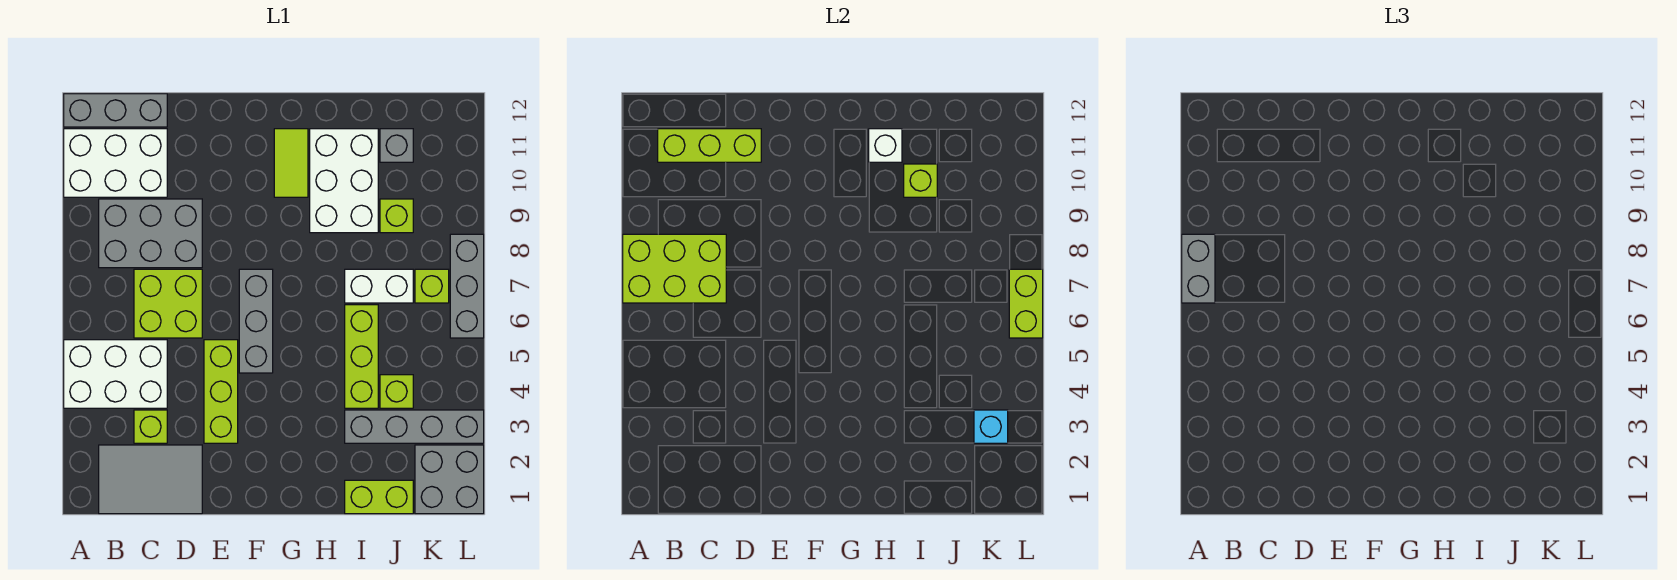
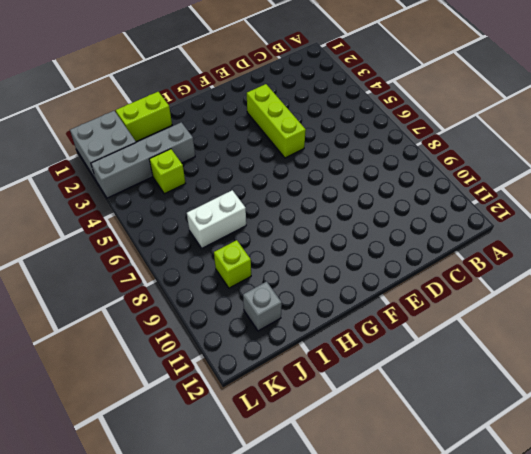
none -> white brick A4:C5 level 1
none -> white brick A10:C11 level 1
none -> grey brick A12:C12 level 1

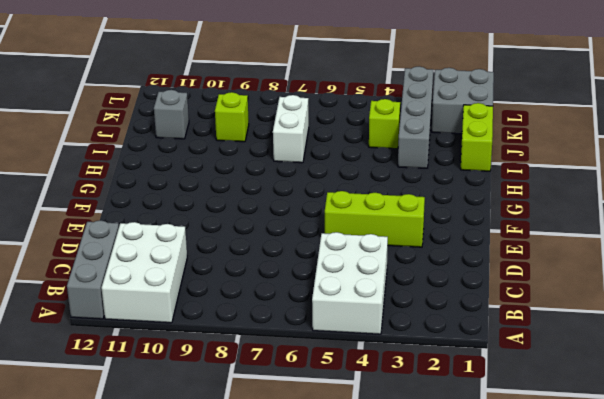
none -> grey tile B1:D2 level 1
none -> grey brick B8:D9 level 1
none -> lime brick C3 level 1

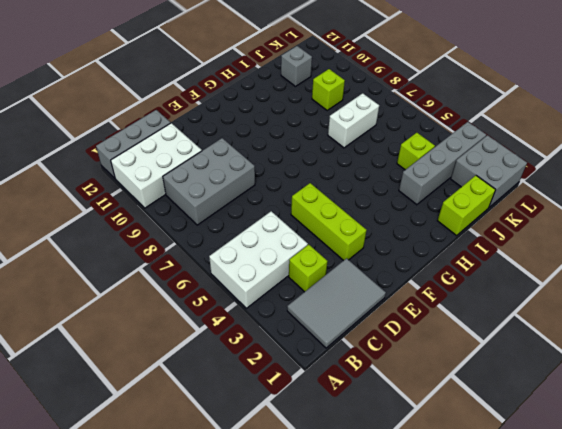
none -> lime brick C6:D7 level 1
none -> grey brick F5:F7 level 1
none -> lime tile G10:G11 level 1

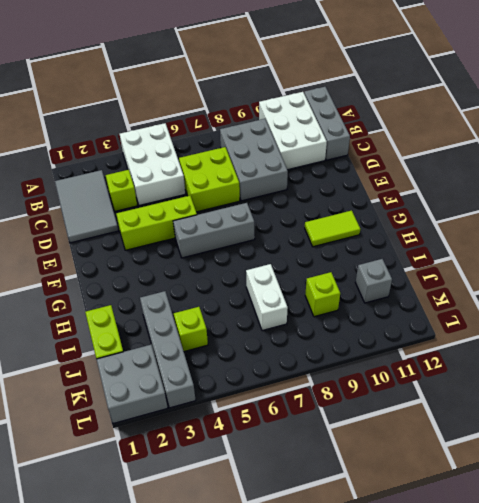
none -> white brick H9:I11 level 1
none -> lime brick I4:I6 level 1
none -> lime brick K7 level 1

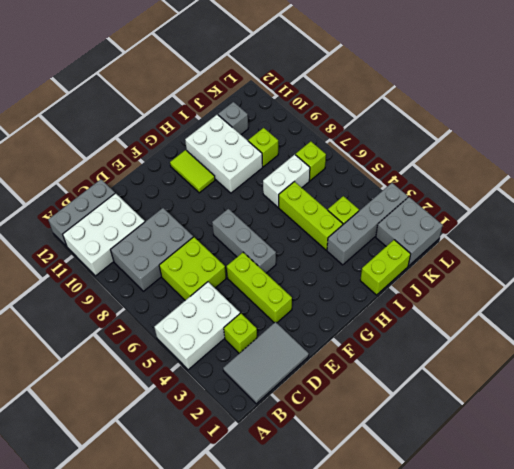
none -> grey brick L6:L8 level 1
none -> lime brick A7:C8 level 2
none -> lime brick B11:D11 level 2

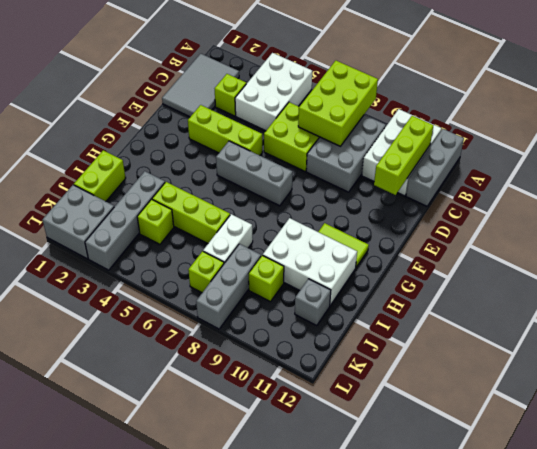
grey brick J8:L8 level 1 -> grey brick L6:L8 level 1
none -> white brick H11 level 2
none -> lime brick I10 level 2
none -> cyan brick K3 level 2

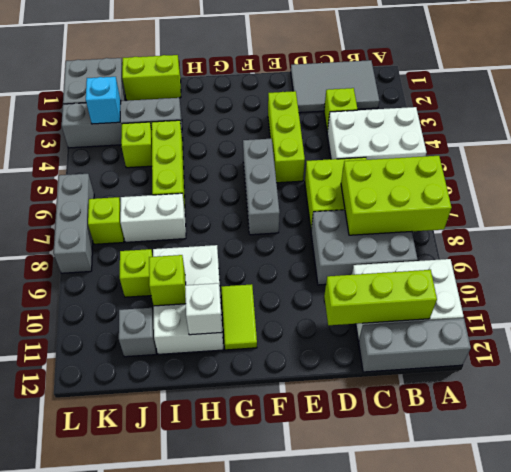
none -> lime brick L6:L7 level 2
none -> grey brick A7:A8 level 3

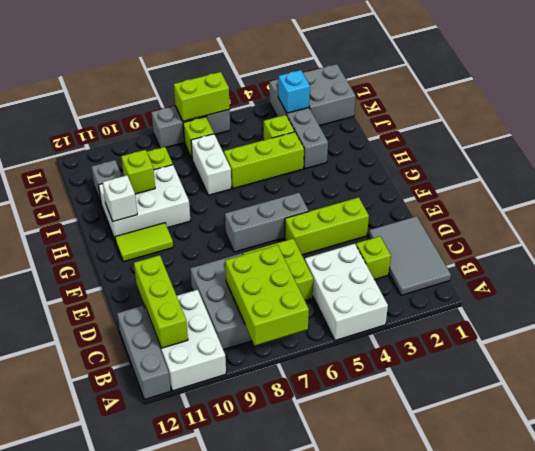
none -> lime brick I1:J1 level 1
none -> grey brick A7:A8 level 3

